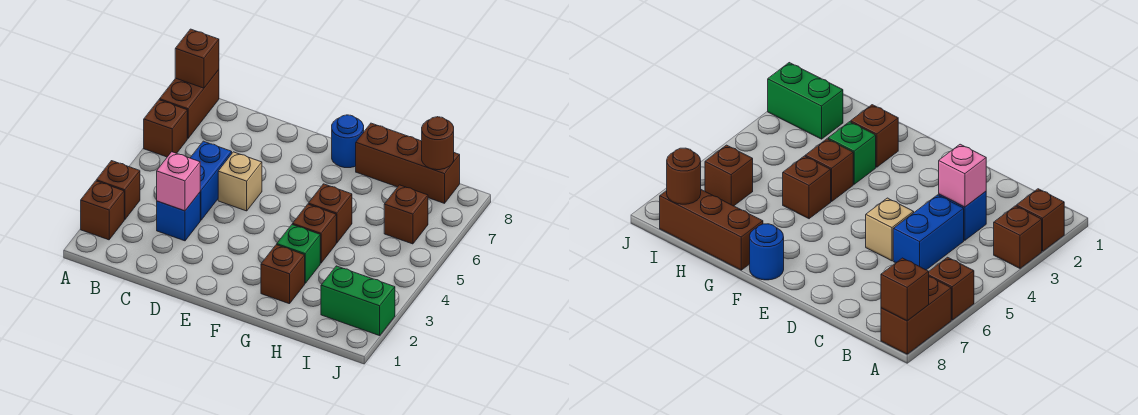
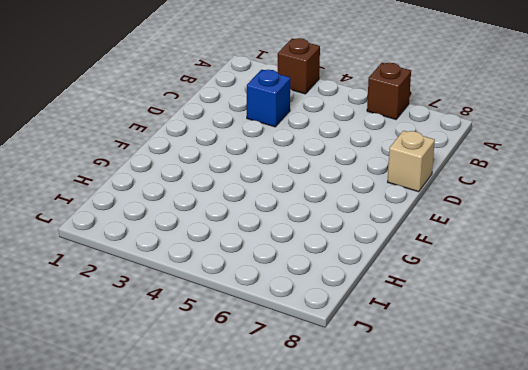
tan brick D8 level 1 -> tan brick D5 level 1
none -> brown brick A2 level 1
none -> brown brick A7:A8 level 1
none -> blue brick C4:C5 level 1

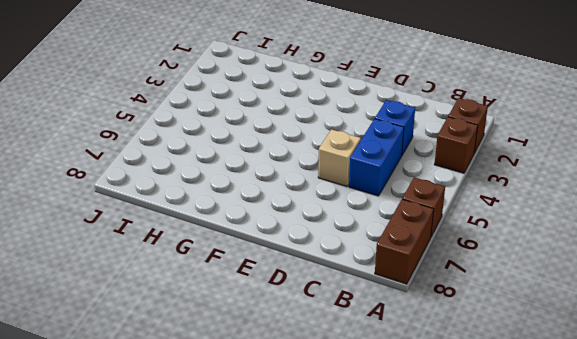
none -> blue round brick F8 level 1
none -> brown brick G2 level 1
none -> green brick G3 level 1

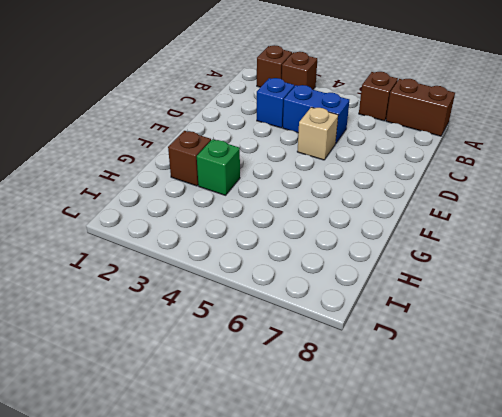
none -> blue round brick F8 level 1
none -> brown brick G4 level 1
none -> brown brick G5 level 1

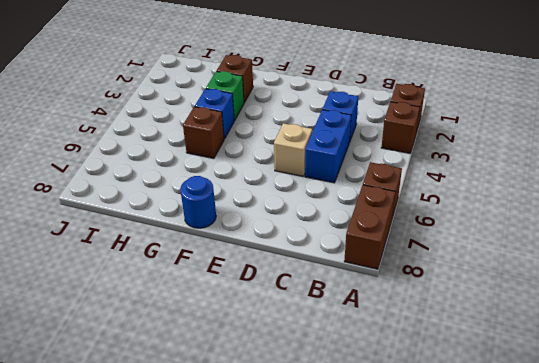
blue brick G4 level 1 -> brown brick G4 level 1
none -> brown brick G8:I8 level 1
none -> green brick I2:J2 level 1
none -> brown brick I6 level 1

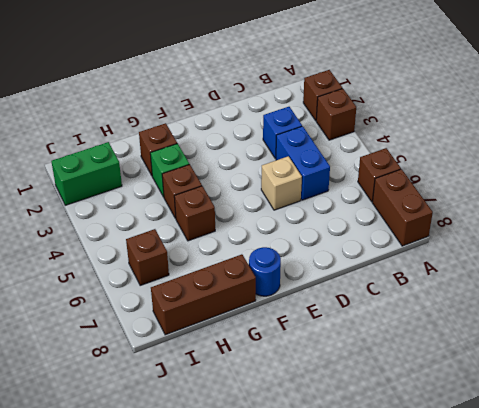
none -> brown brick A8 level 2
none -> pink brick C3 level 2
none -> brown round brick I8 level 2

